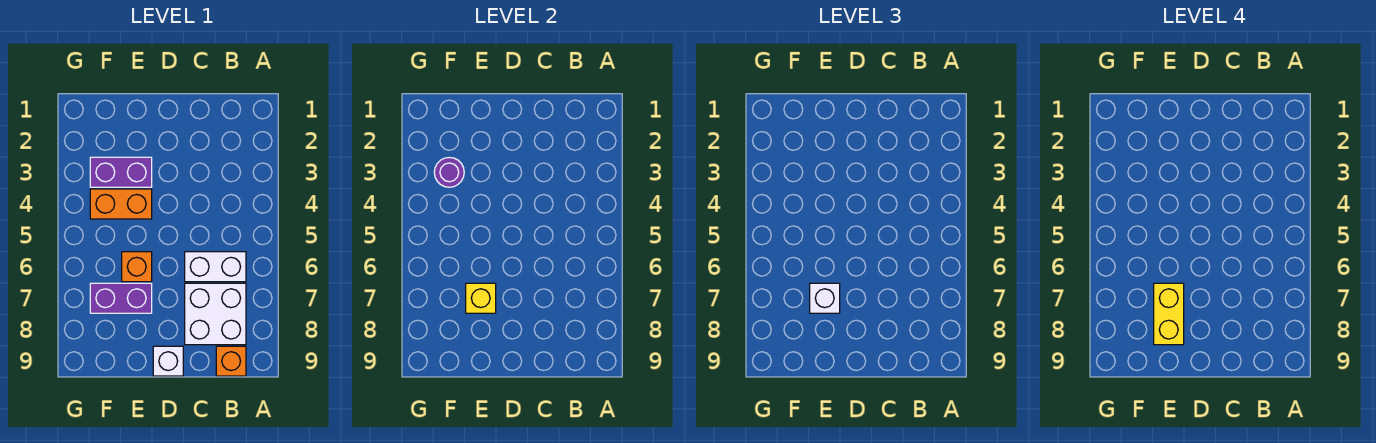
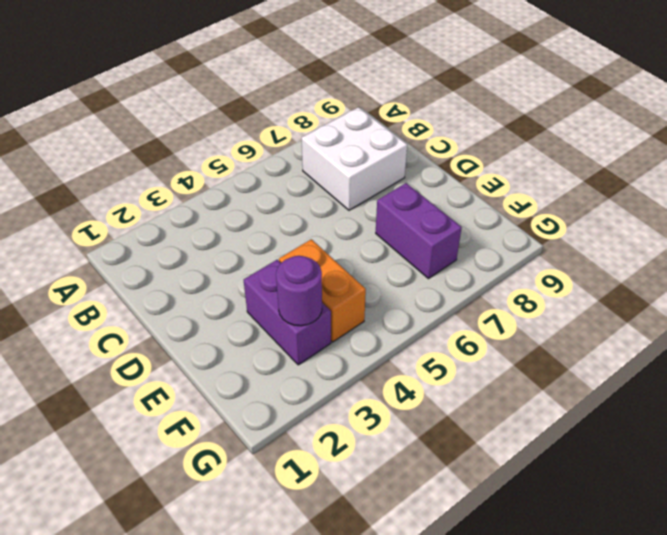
none -> white brick B6:C6 level 1
none -> orange brick B9 level 1
none -> white brick D9 level 1

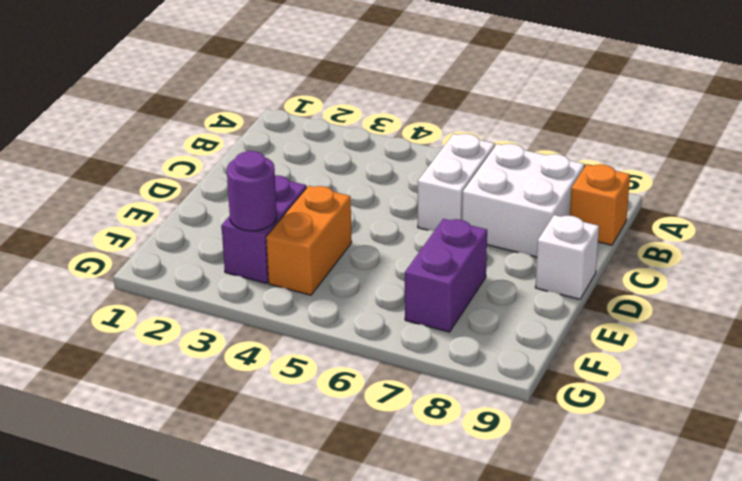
none -> orange brick E6 level 1
none -> yellow brick E7 level 2
none -> white brick E7 level 3

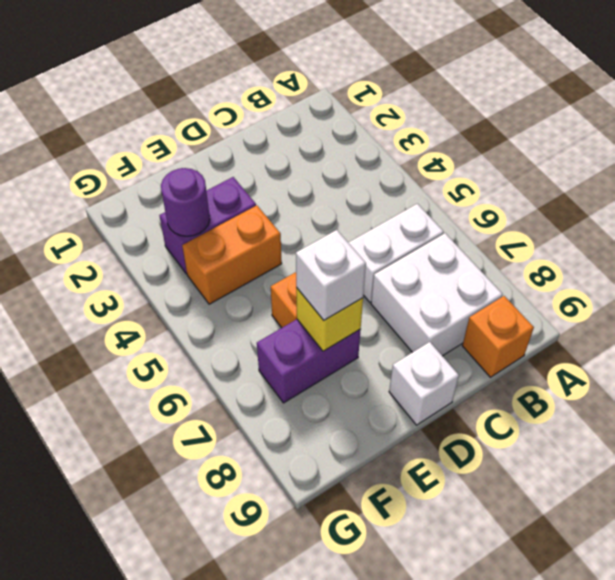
none -> yellow brick E7:E8 level 4

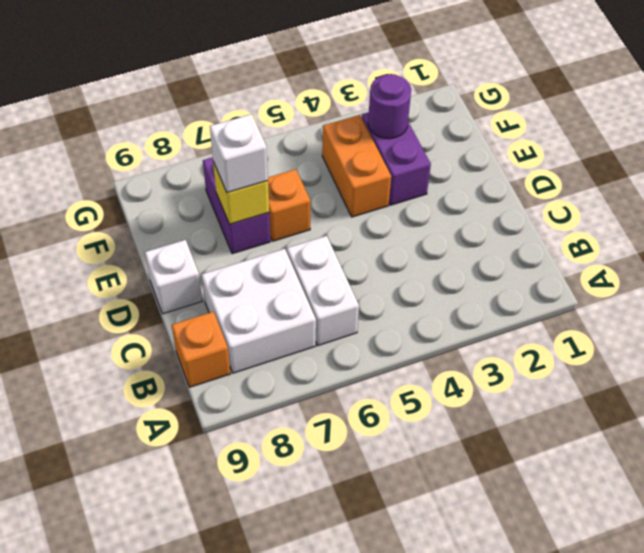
none -> yellow brick E7:E8 level 4

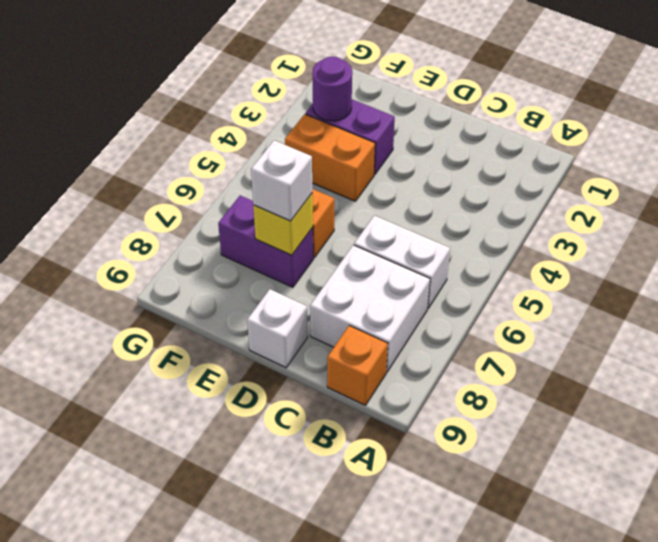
none -> yellow brick E7:E8 level 4

